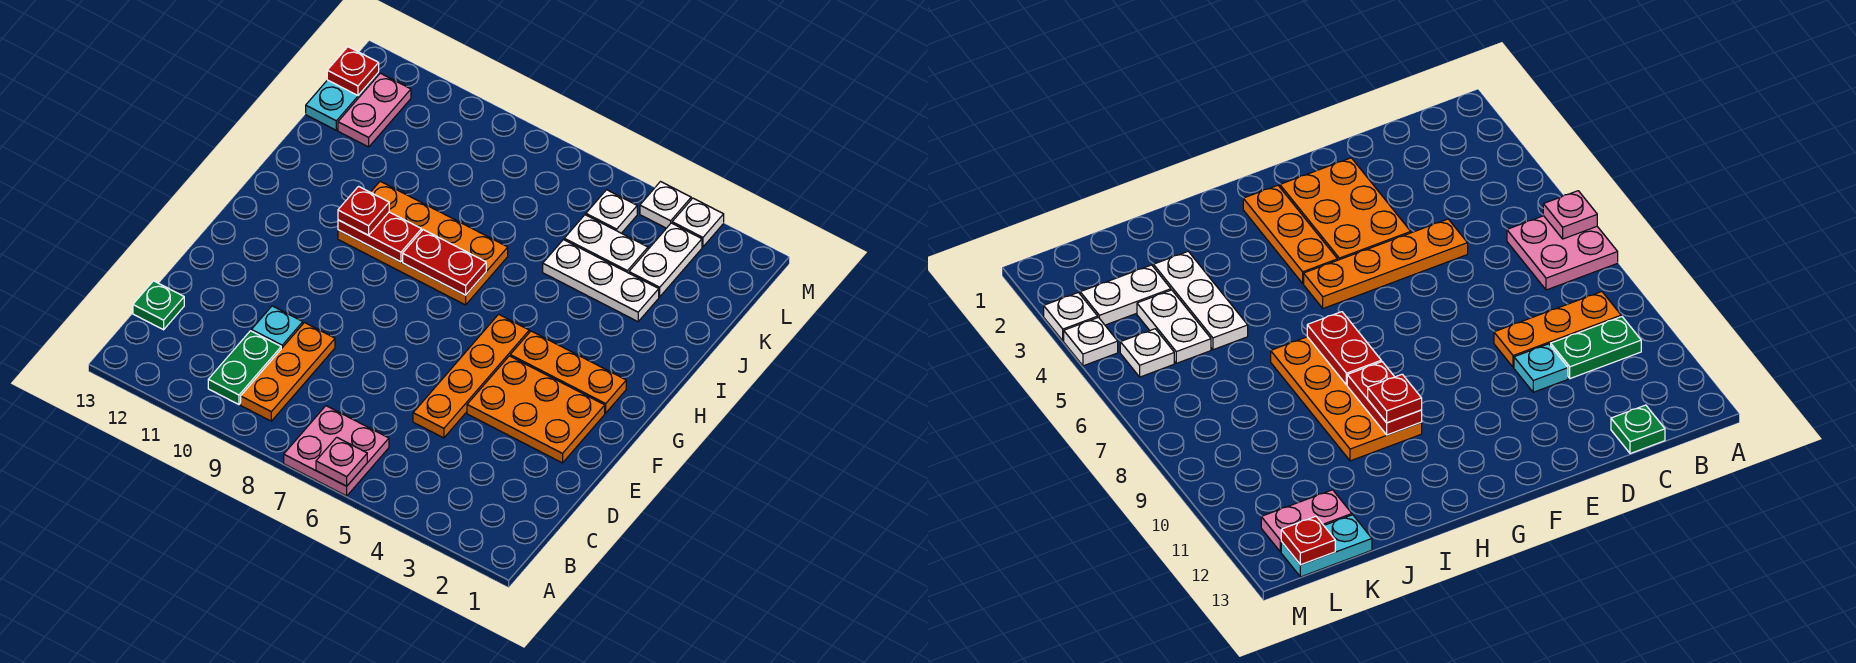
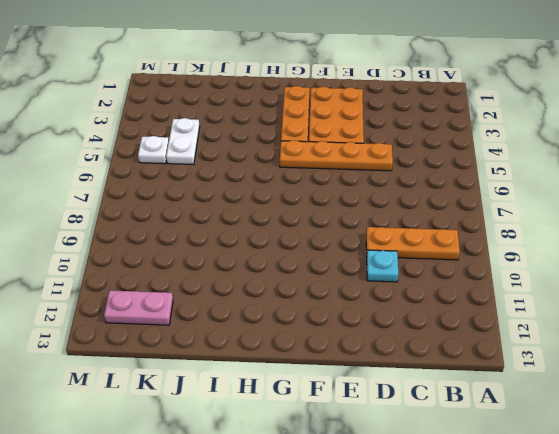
none -> pink plate A6:B7 level 1
none -> green plate B10:C10 level 1
none -> green plate C13 level 1

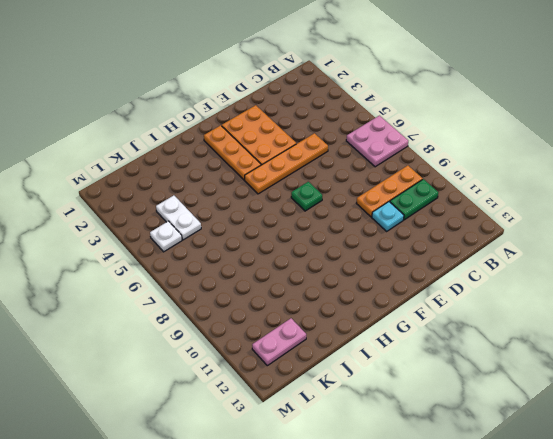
green plate F7 level 1 -> green plate C13 level 1
none -> orange plate H7:I10 level 1
none -> white plate J3:J5 level 1
none -> white plate K3:L3 level 1

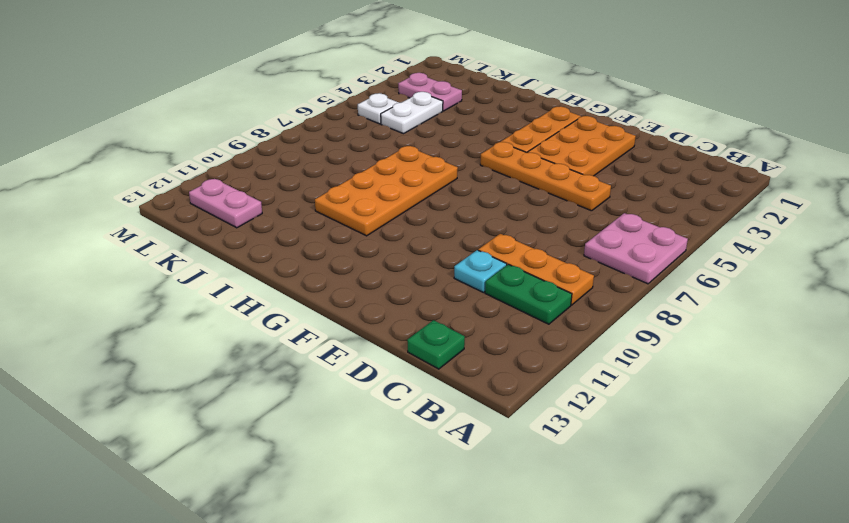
pink plate K3:L3 level 1 -> white plate K3:L3 level 1
none -> white plate J3:J5 level 1
none -> cyan plate K13:L13 level 1
none -> white plate M3 level 1

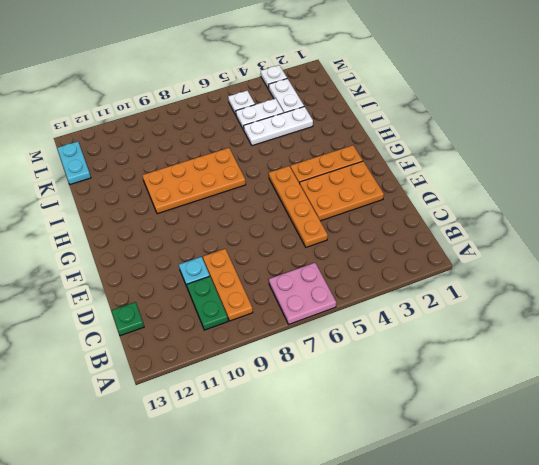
none -> pink plate K12:L12 level 1
none -> white plate M4 level 1
none -> pink plate A6 level 2

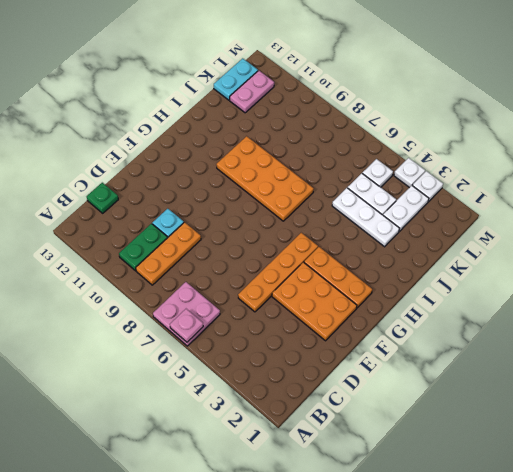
none -> red plate H7:H8 level 2
none -> red plate H9:H10 level 2
none -> red plate L13 level 2

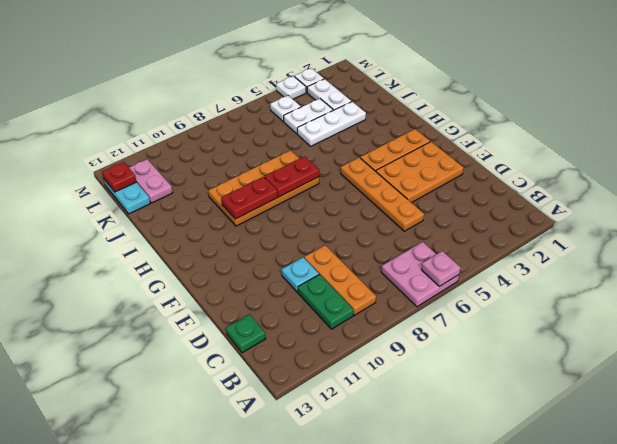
none -> red plate H10 level 3

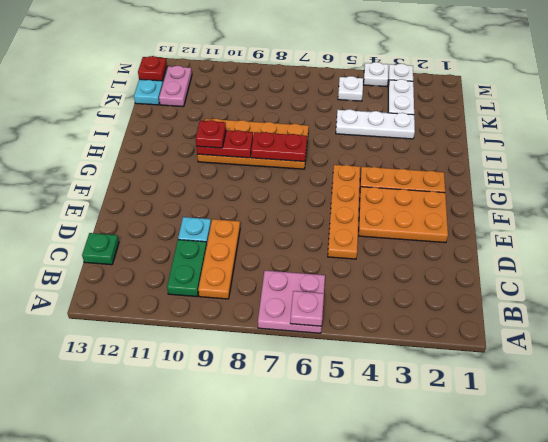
none -> white plate K4:K5 level 1

